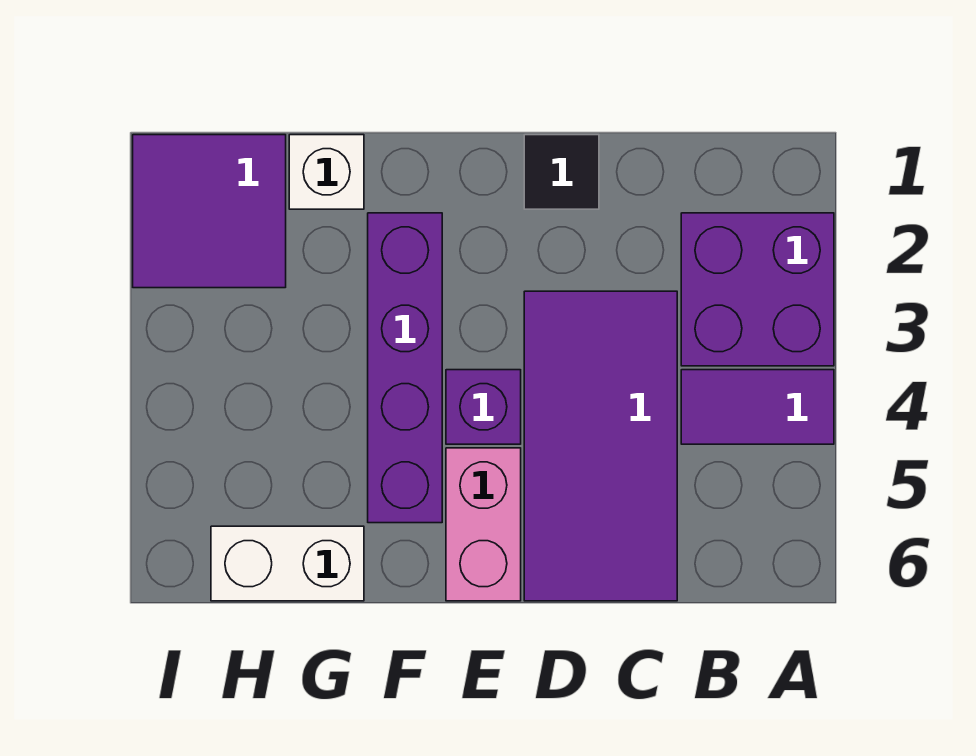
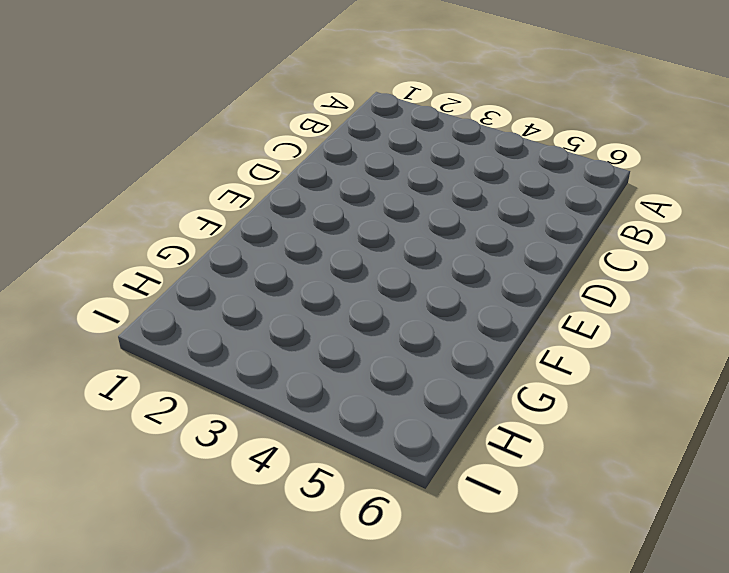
none -> purple brick A2:B3 level 1
none -> purple tile A4:B4 level 1

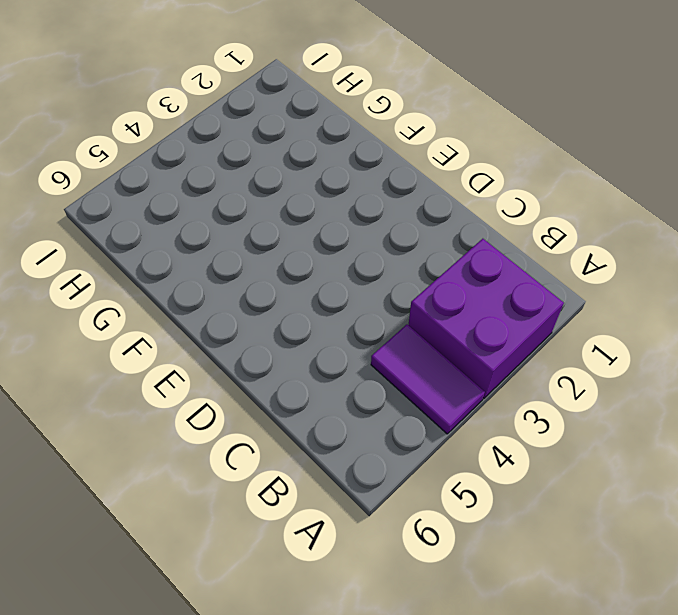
none -> purple tile C3:D6 level 1
none -> black tile D1 level 1

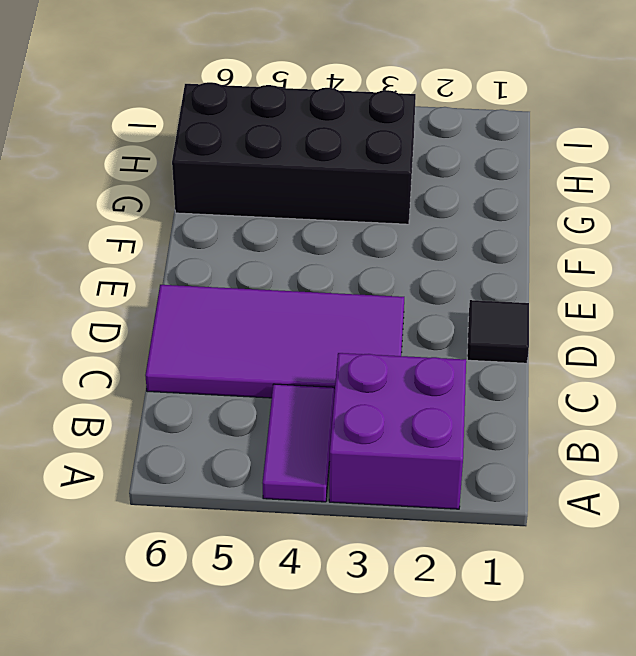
black brick G3:H6 level 1 -> white brick G6:H6 level 1
none -> purple brick E4 level 1
none -> pink brick E5:E6 level 1

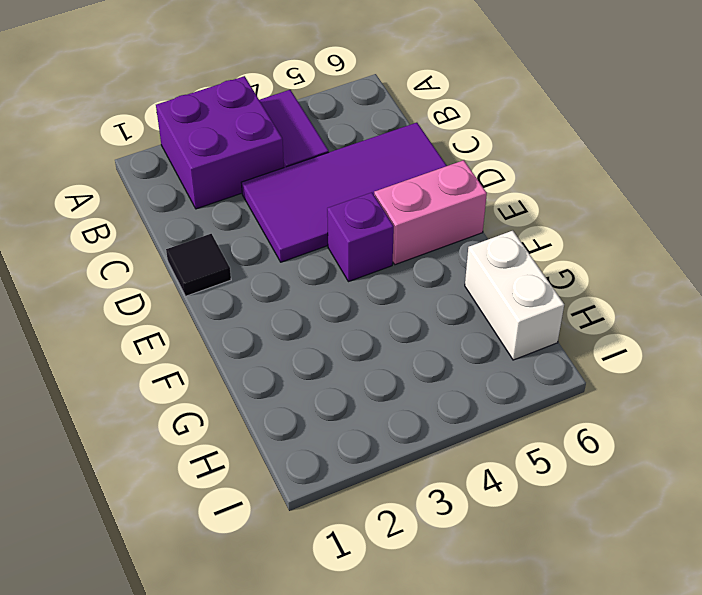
none -> purple brick F2:F5 level 1
none -> white brick G1 level 1

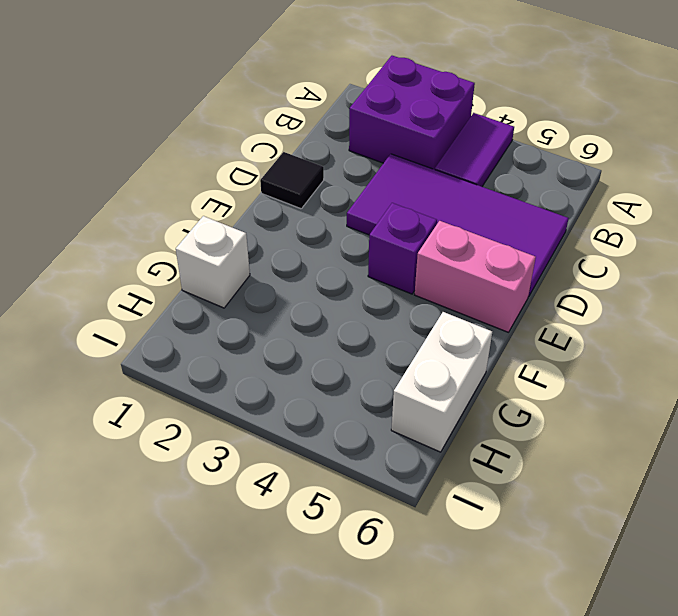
none -> purple brick F2:F5 level 1
none -> purple tile H1:I2 level 1

